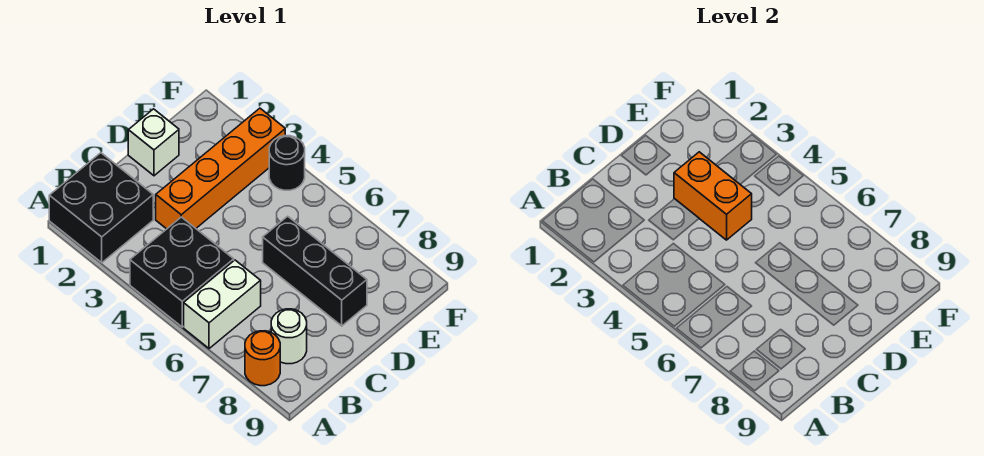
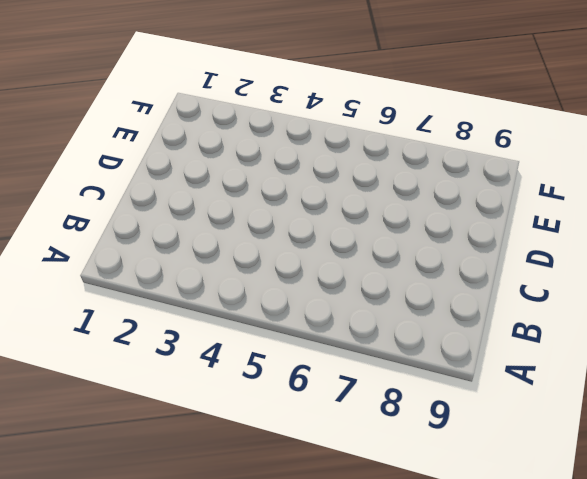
none -> black brick A1:B2 level 1
none -> black brick A4:B5 level 1

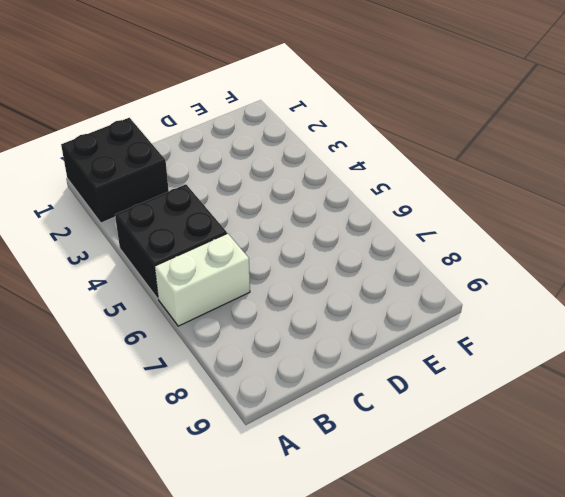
none -> orange round brick A8 level 1
none -> white round brick B8 level 1

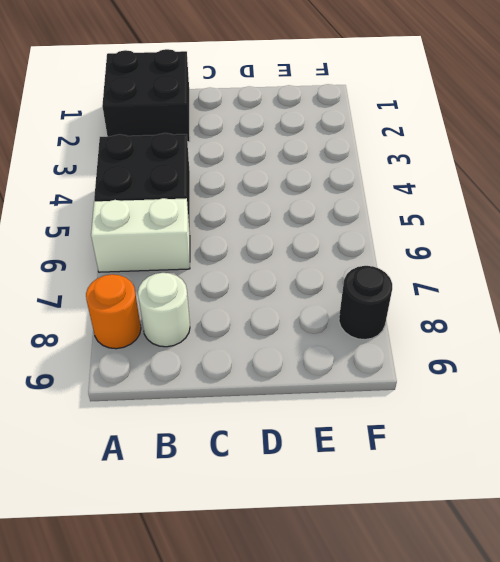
black round brick F8 level 1 -> black round brick F4 level 1
none -> orange brick C3:F3 level 1
none -> white brick D1 level 1

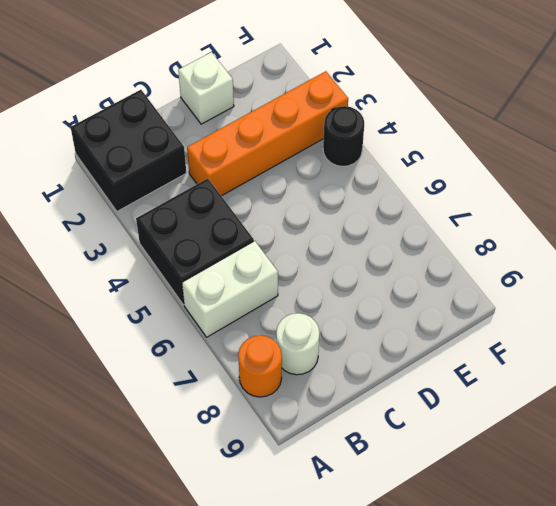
none -> black brick D6:D8 level 1
none -> orange brick D3:D4 level 2

